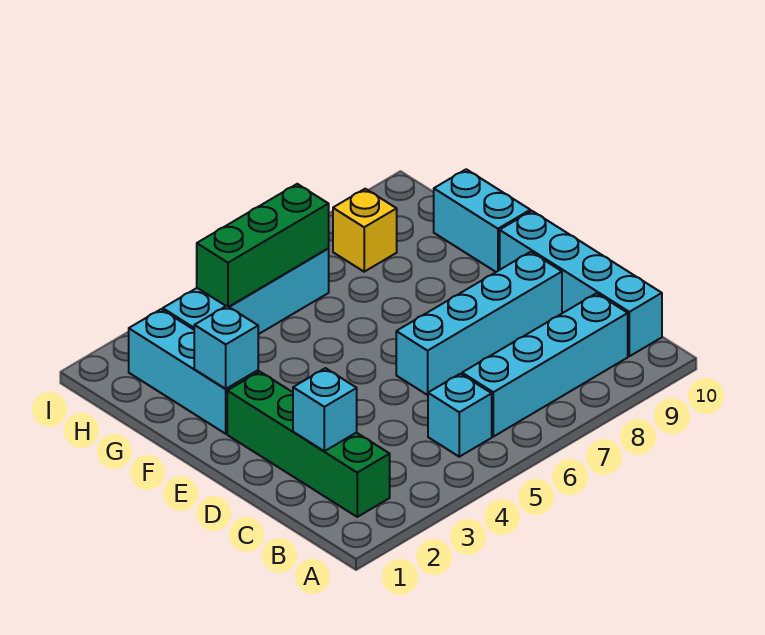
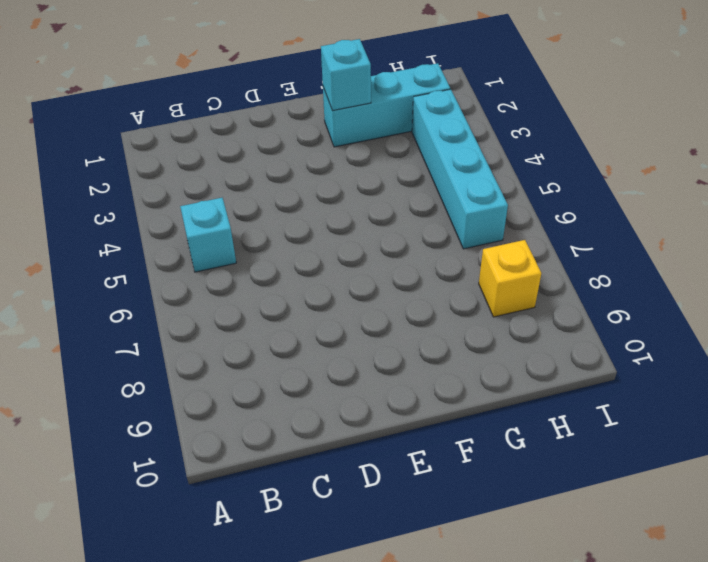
none -> green brick B2:E2 level 1
none -> cyan brick B6:B9 level 1
none -> cyan brick B10:E10 level 1

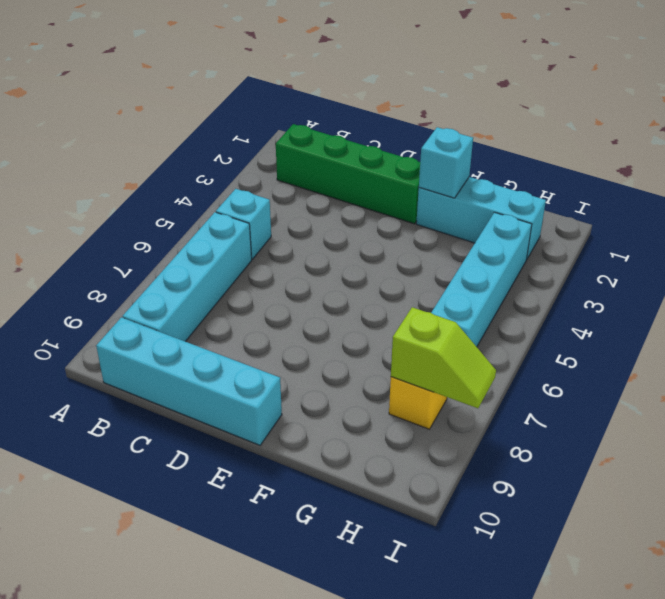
lime slope H8:I8 level 2 top H -> none
none -> cyan brick D6:D9 level 1
none -> cyan brick F10:G10 level 1
none -> cyan brick C2 level 2

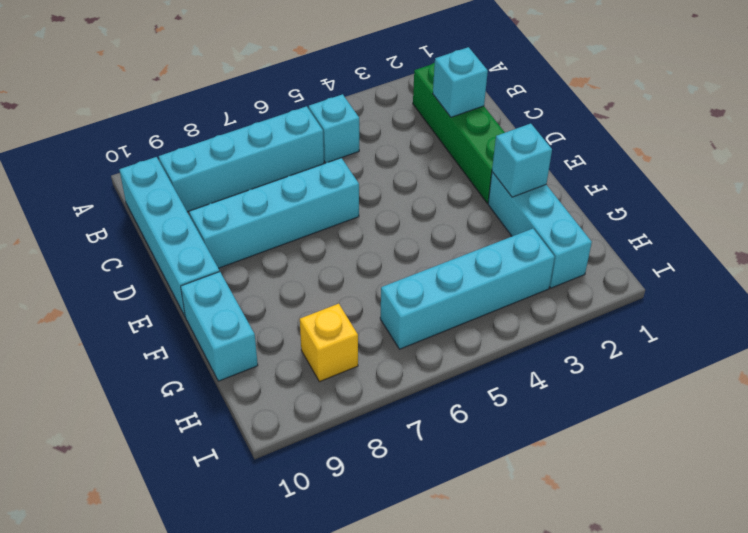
none -> green brick H4:H6 level 2

